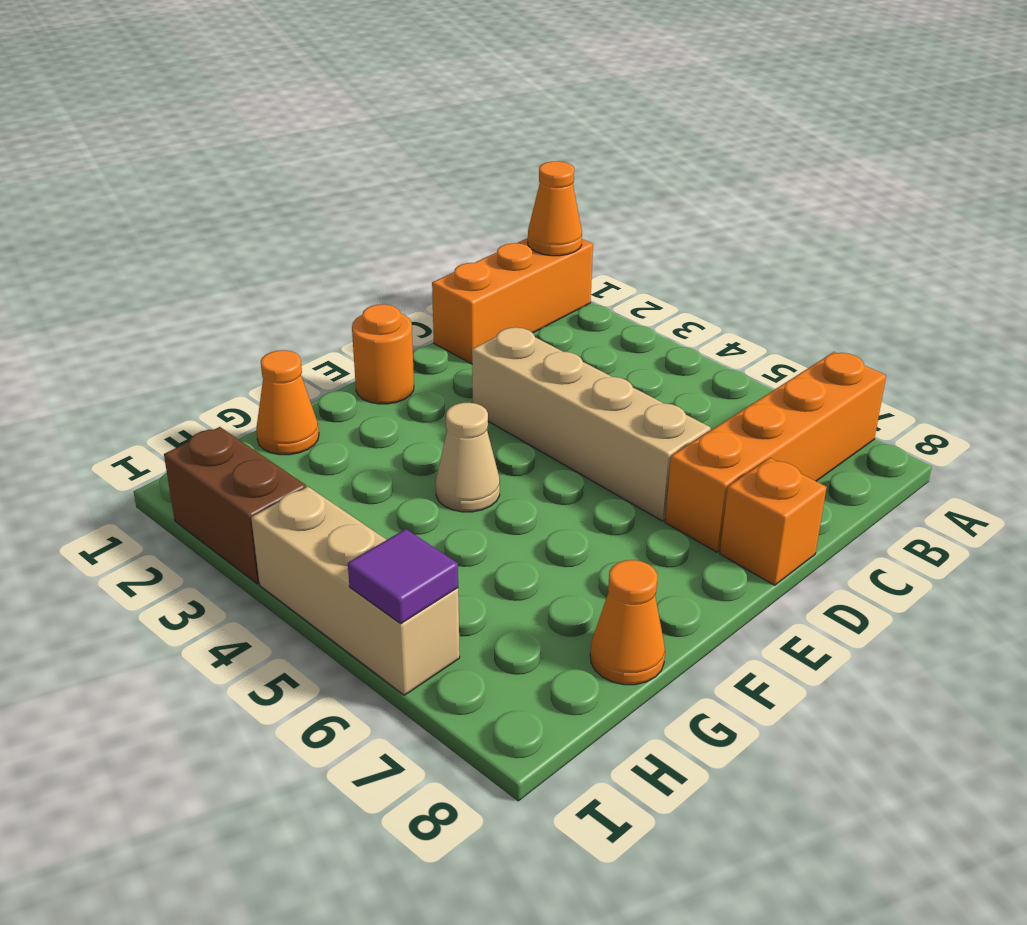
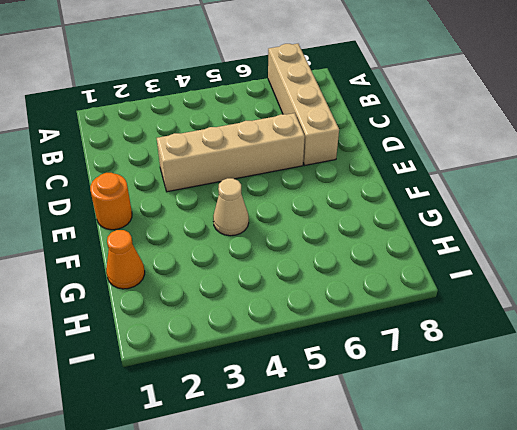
tan brick A7:D7 level 1 -> orange brick A7:D7 level 1
none -> orange brick A1:C1 level 1
none -> orange brick D8 level 1
none -> orange cone G8 level 1

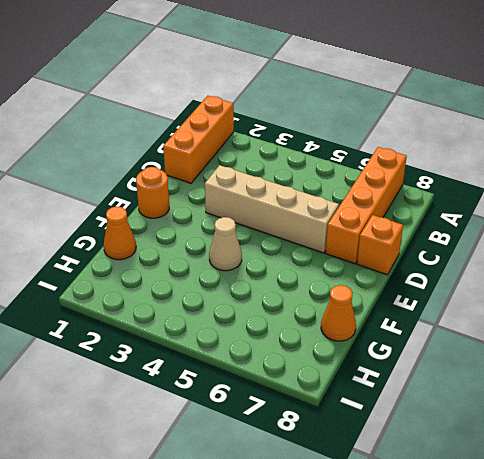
none -> brown brick I2:I3 level 1
none -> tan brick I4:I6 level 1
none -> orange cone A1 level 2

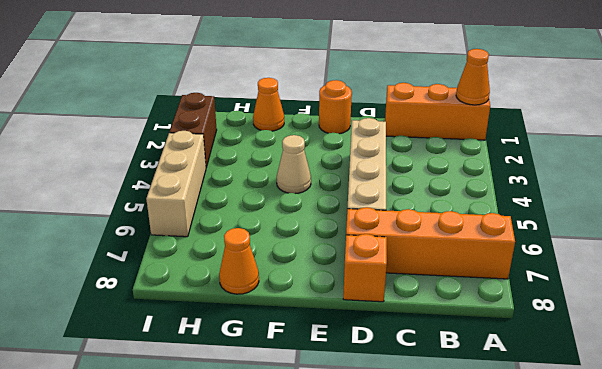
none -> purple tile I6 level 2

